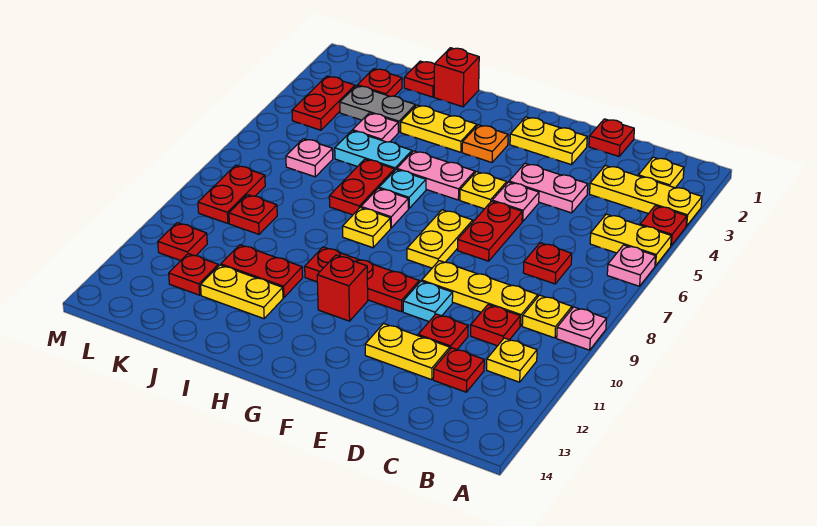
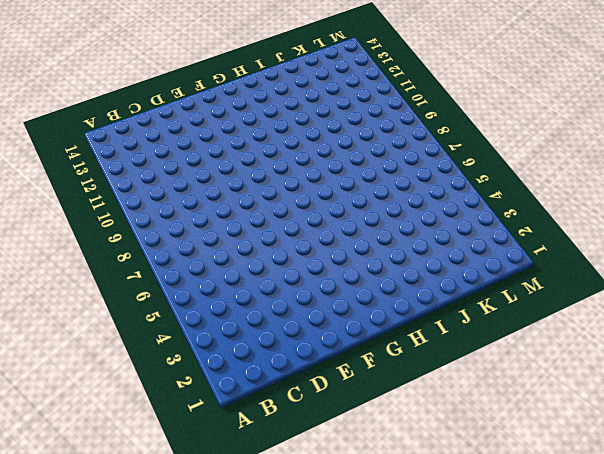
none -> yellow plate A3:C3 level 1
none -> red plate A4 level 1
none -> yellow plate A5:B5 level 1
none -> pink plate A6 level 1

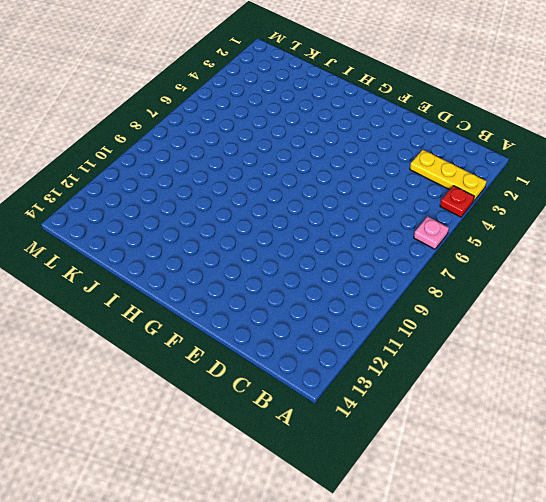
none -> yellow plate A5:B5 level 1
none -> pink plate A9 level 1
none -> yellow plate B2 level 1
none -> yellow plate B9 level 1

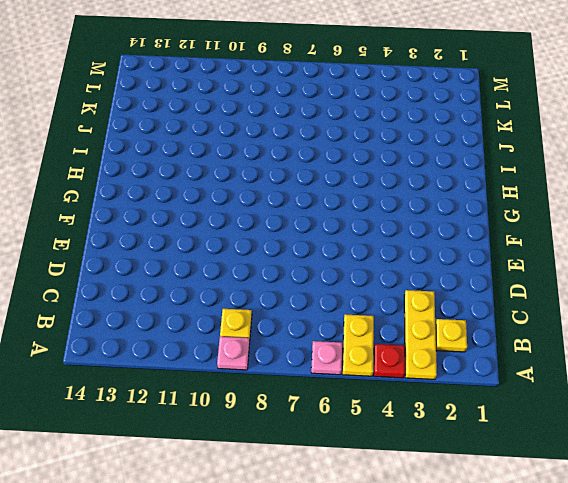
none -> yellow plate B11 level 1
none -> red plate C7 level 1
none -> yellow plate C9:E9 level 1
none -> red plate C10 level 1

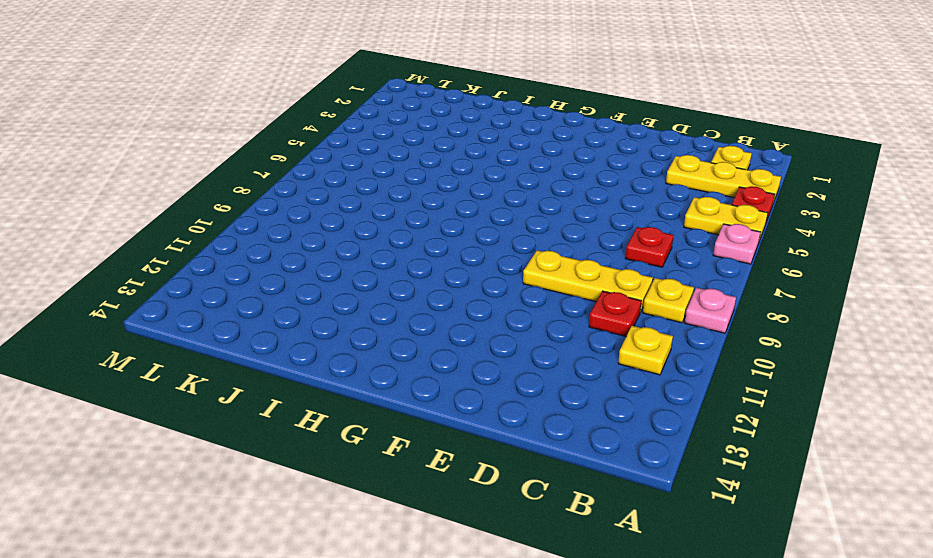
none -> red plate C12 level 1
none -> red plate D1 level 1
none -> pink plate D4:E4 level 1
none -> red plate D11 level 1

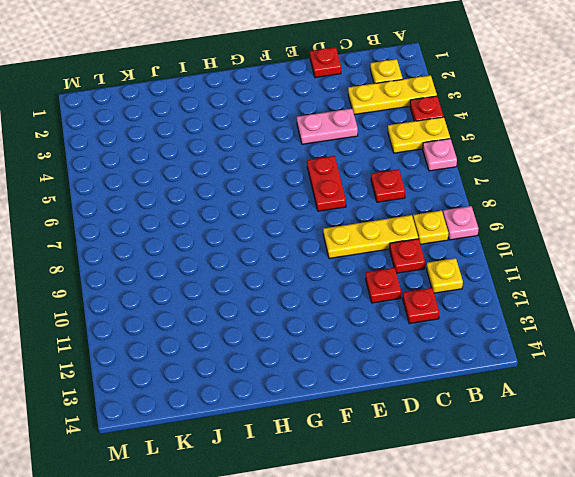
none -> yellow plate D12:E12 level 1
none -> yellow plate E2:F2 level 1
none -> pink plate E5 level 1
none -> cyan plate E10 level 1

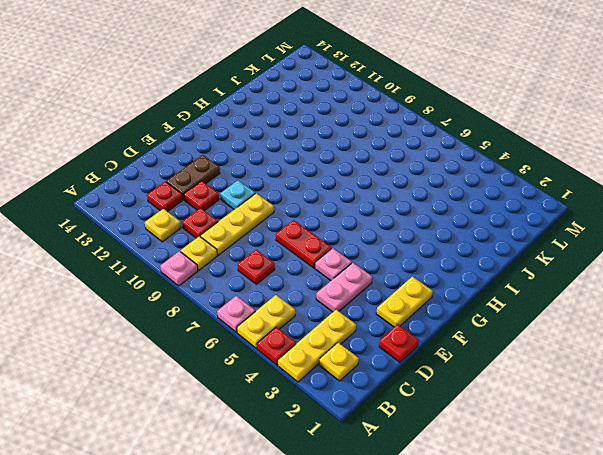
brown plate D12:E12 level 1 -> yellow plate D12:E12 level 1
none -> yellow plate F5 level 1
none -> yellow plate F7:F8 level 1
none -> red plate F10:H10 level 1
none -> orange plate G3 level 1

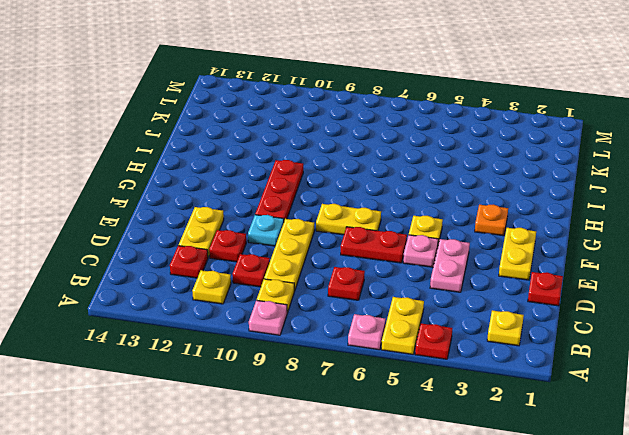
none -> yellow plate A3:C3 level 1
none -> pink plate G5:H5 level 1
none -> red brick G11 level 1
none -> yellow plate H3:I3 level 1

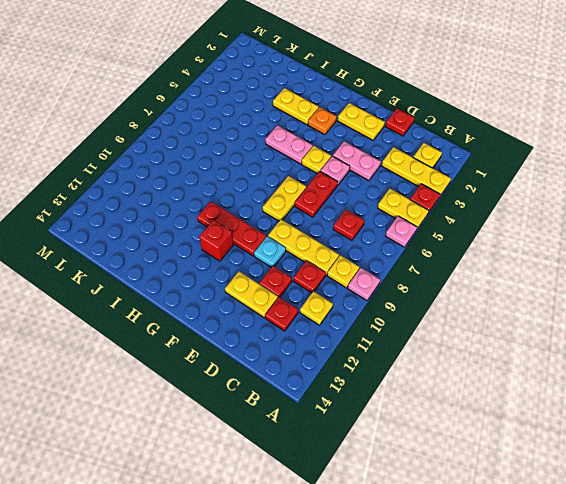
none -> cyan plate H6 level 1
none -> pink plate H7 level 1
none -> yellow plate H8 level 1
none -> red brick I1 level 1

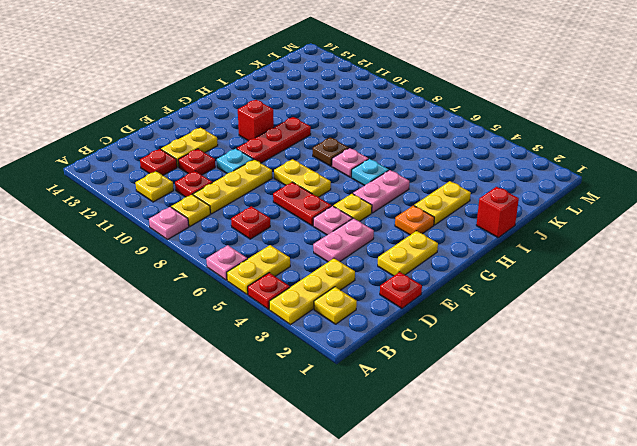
brown plate H8 level 1 -> yellow plate H8 level 1
none -> cyan plate I5:J5 level 1
none -> red plate I6:I7 level 1
none -> red plate I11:J11 level 1
none -> yellow plate I12:J12 level 1

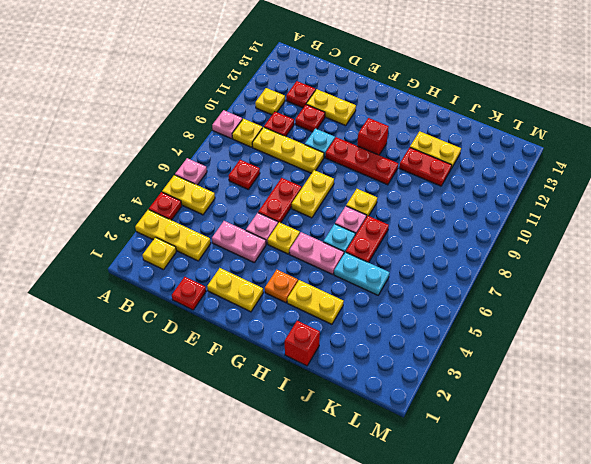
none -> red plate J1 level 1
none -> grey plate J3:K3 level 1
none -> pink plate J4 level 1
none -> red plate K2 level 1

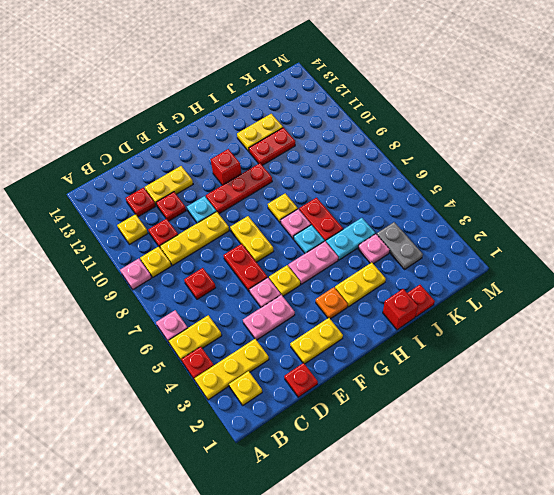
grey plate K3:K4 level 1 -> grey plate J3:K3 level 1
none -> red plate K2 level 1
none -> pink plate K6 level 1
none -> red plate K9 level 1
none -> red plate K12 level 1

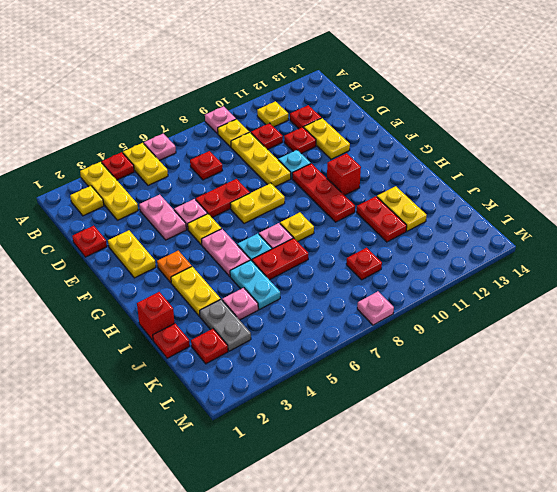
pink plate M8 level 1 -> pink plate K6 level 1
none -> red plate K12 level 1
none -> red plate L3:L4 level 1
none -> red plate L8:L9 level 1
none -> red plate L11 level 1

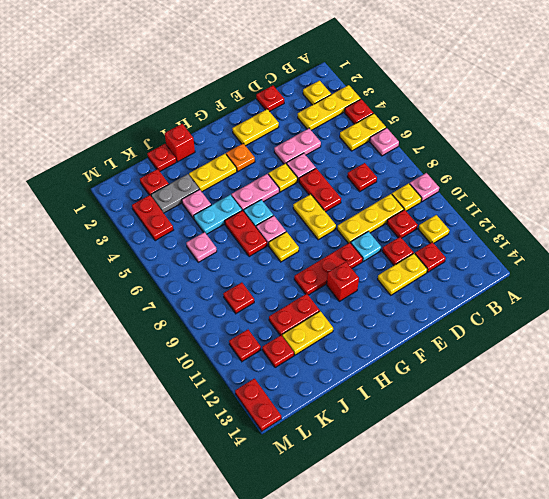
red plate M13:M14 level 1 -> red plate L8:L9 level 1

